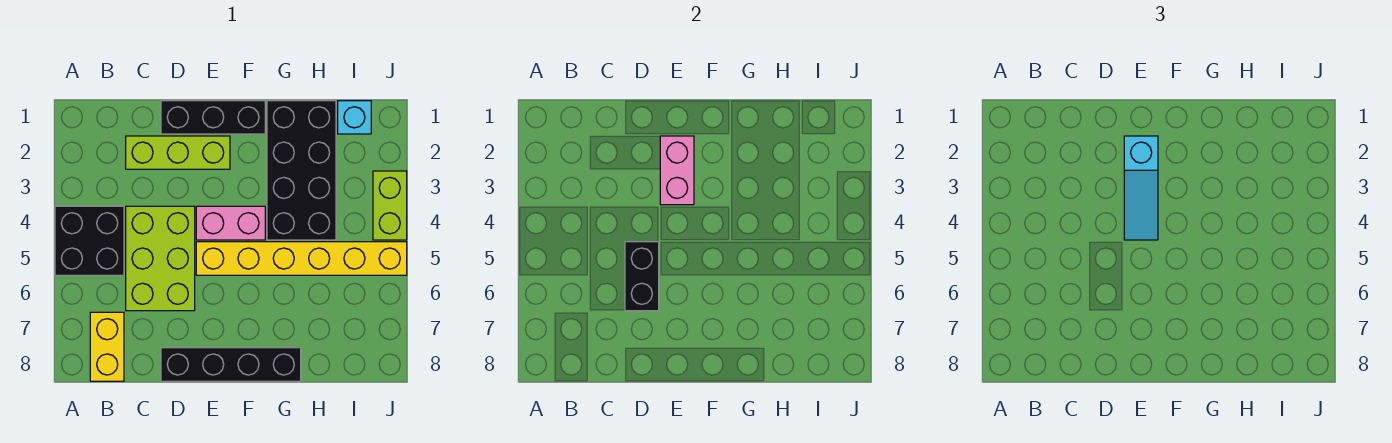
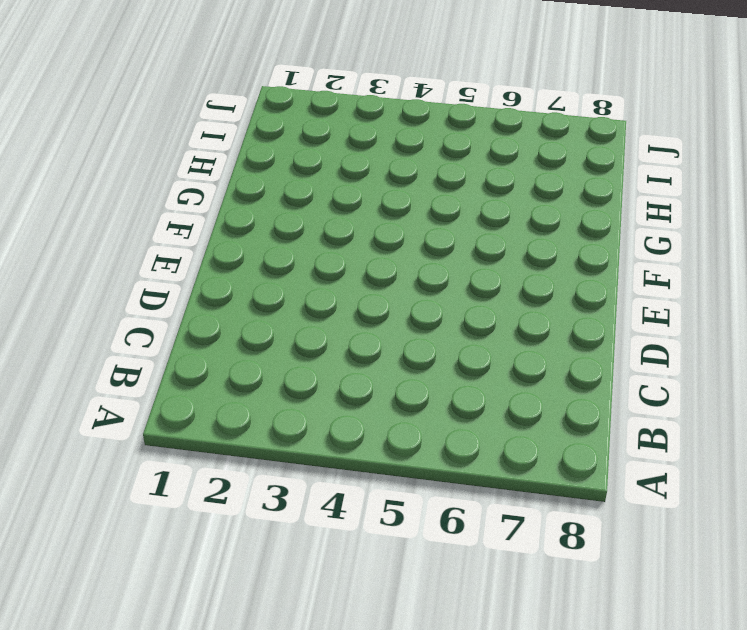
none -> black brick A4:B5 level 1
none -> yellow brick B7:B8 level 1
none -> lime brick C2:E2 level 1

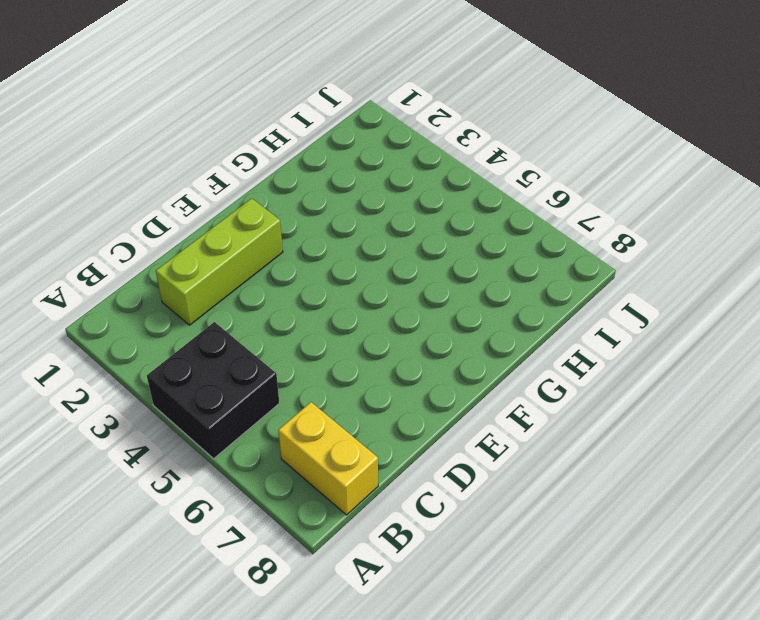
none -> lime brick C4:D6 level 1
none -> black brick D1:F1 level 1
none -> black brick D8:G8 level 1

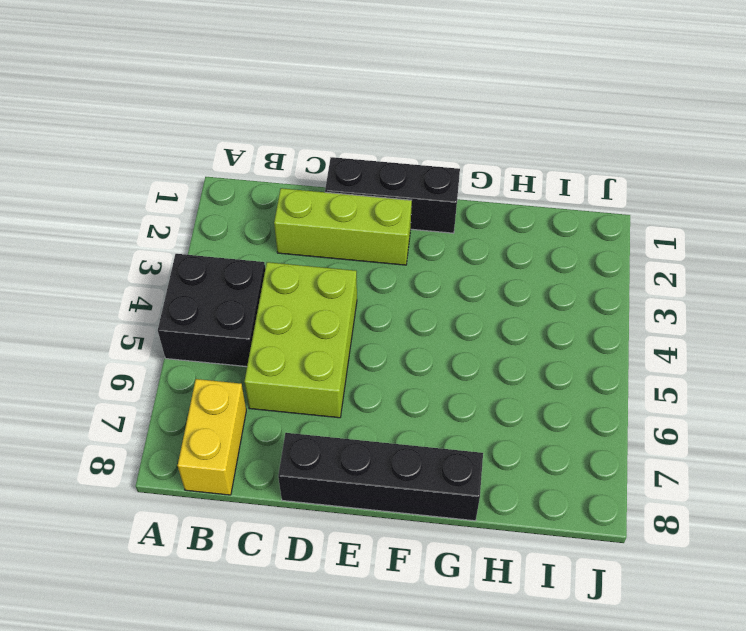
none -> pink brick E4:F4 level 1
none -> yellow brick E5:J5 level 1
none -> black brick G1:H4 level 1

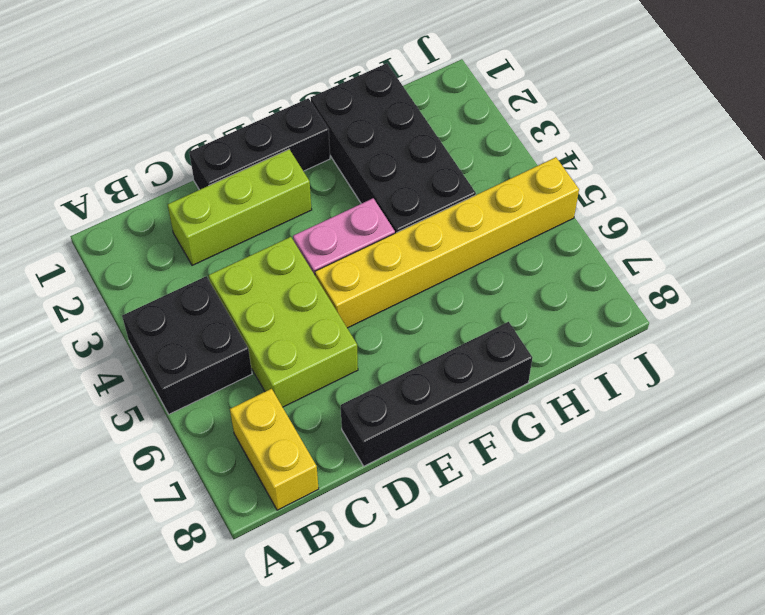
none -> cyan brick I1 level 1
none -> lime brick J3:J4 level 1
none -> black brick D5:D6 level 2

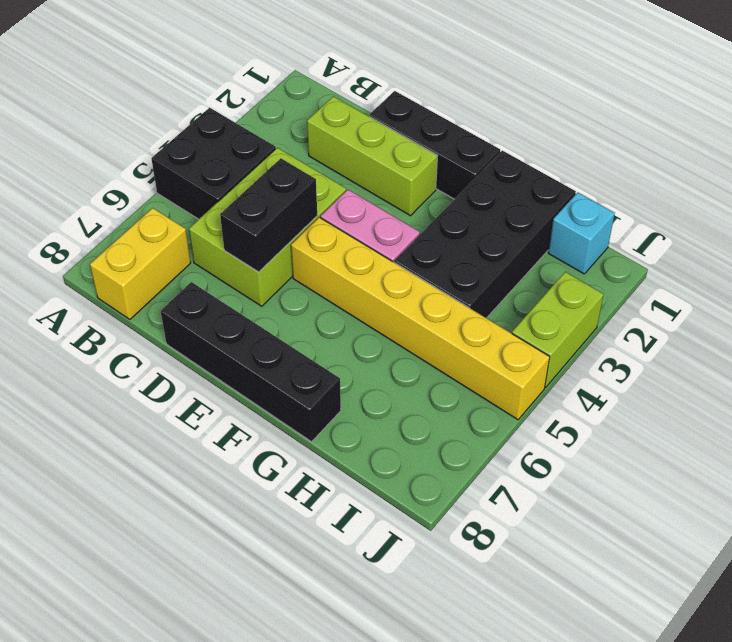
none -> pink brick E2:E3 level 2
none -> cyan slope E2:E4 level 3 top 2

